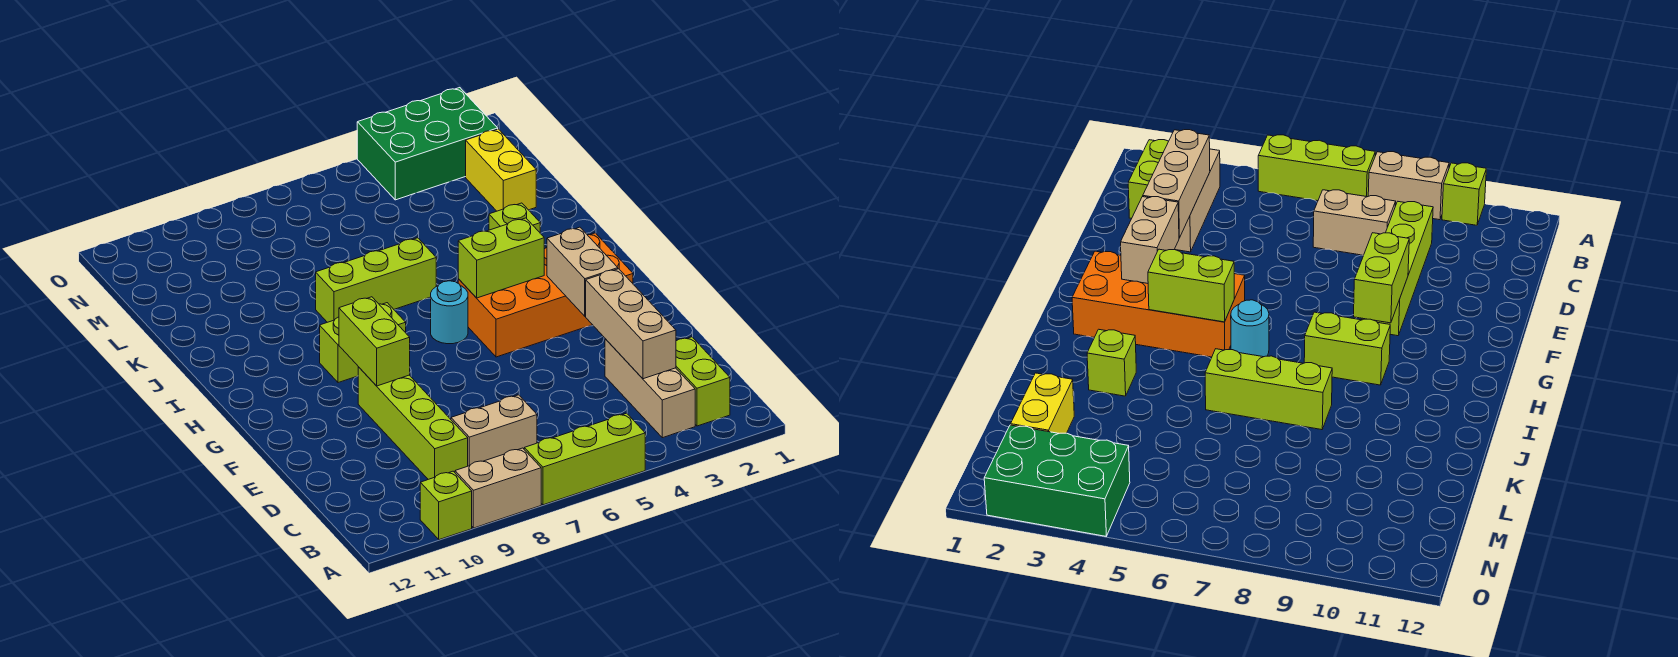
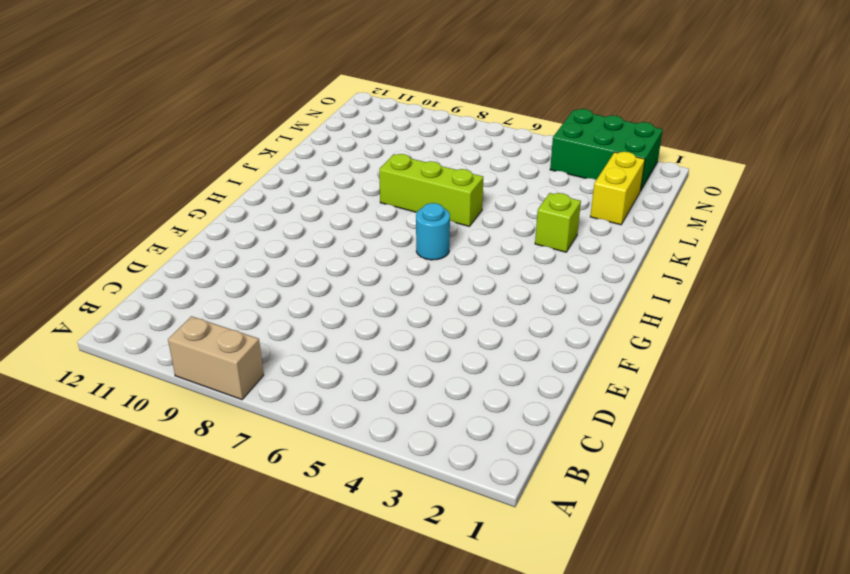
none -> lime brick A5:A7 level 1
none -> lime brick A10 level 1
none -> lime brick B2:C2 level 1

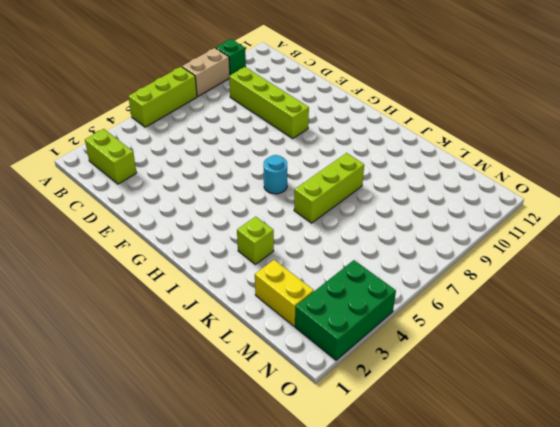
green brick A10 level 1 -> lime brick A10 level 1
none -> tan brick B3:D3 level 1
none -> tan brick C7:C8 level 1
none -> orange brick G2:H5 level 1

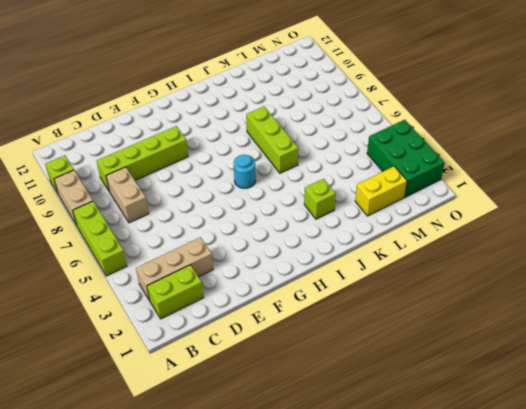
none -> orange brick G2:H5 level 1
none -> lime brick H8:H9 level 1
none -> tan brick C3:E3 level 2

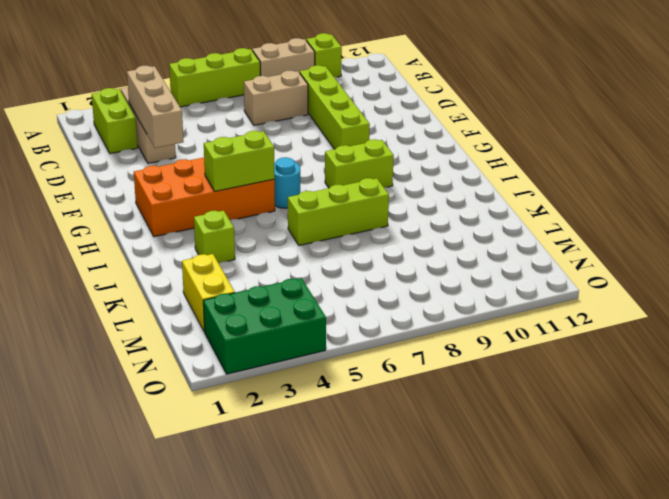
none -> tan brick F3:G3 level 2
none -> lime brick F9:G9 level 2

